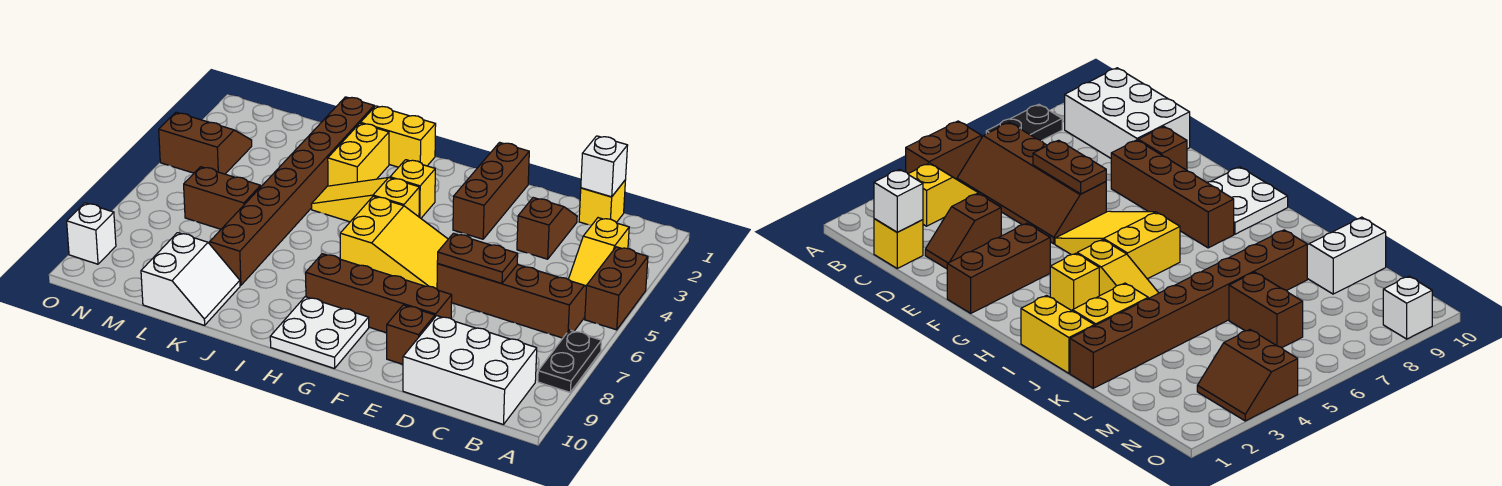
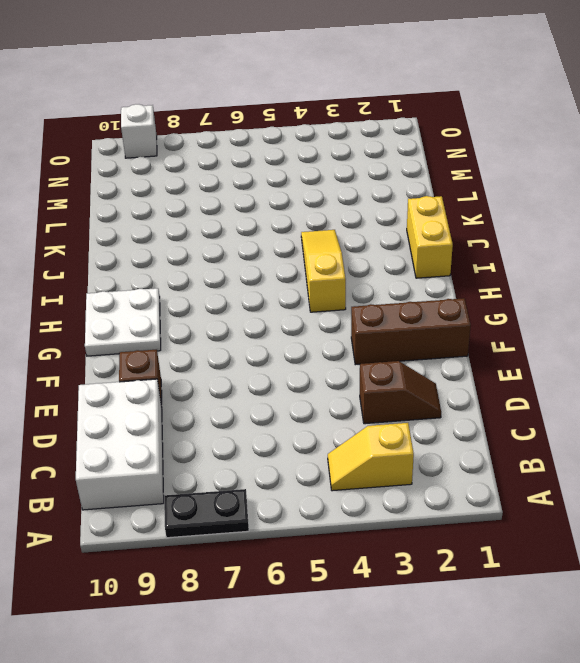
none -> brown brick A4:A5 level 1
none -> brown slope B5:E6 level 1 top 6
none -> yellow brick C1 level 1

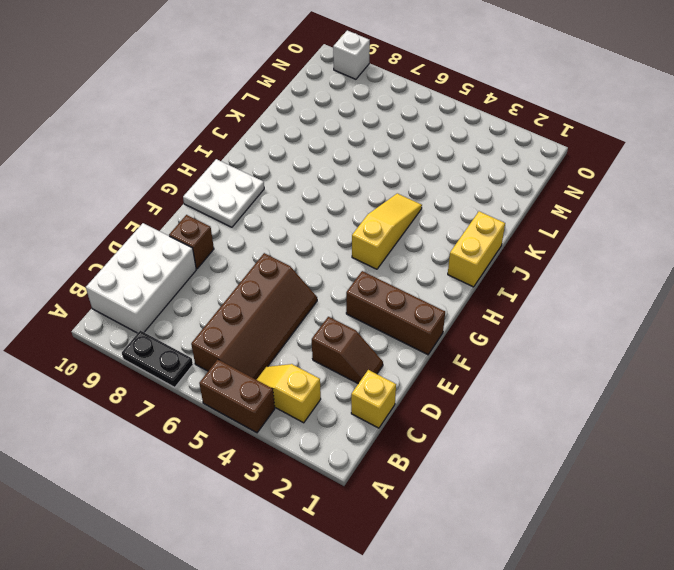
none -> brown brick E8:H8 level 1
none -> yellow slope F5:H6 level 1 top H
none -> yellow brick H3 level 1

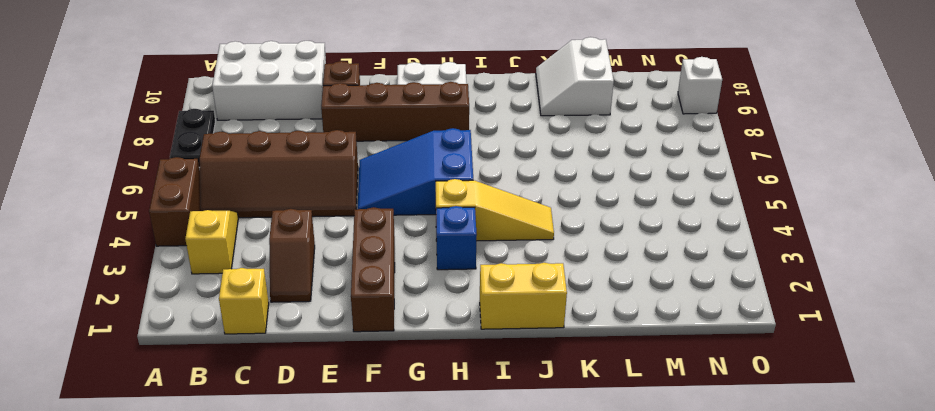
blue slope F5:H6 level 1 top H -> yellow slope F5:H6 level 1 top H
blue brick H3 level 1 -> yellow brick H3 level 1
none -> yellow brick J2:J3 level 1
none -> brown brick K1:K8 level 1
none -> brown brick L6:M6 level 1

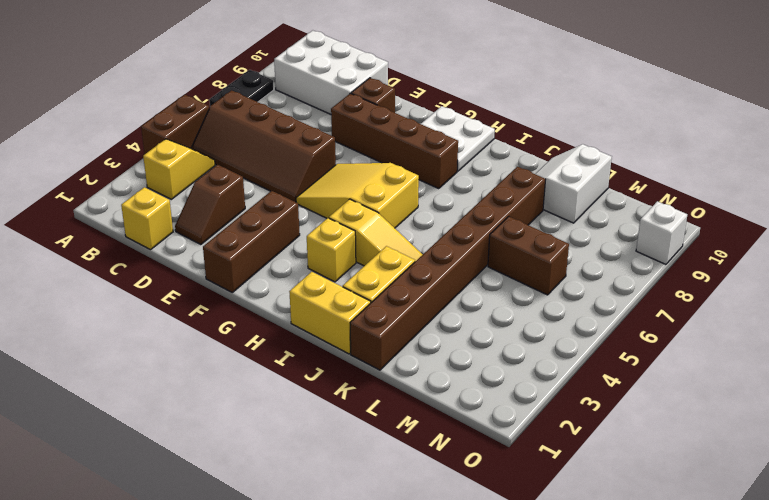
none -> brown slope N3:O4 level 1 top 4
none -> white brick C1 level 2
none -> brown plate D6:E6 level 2

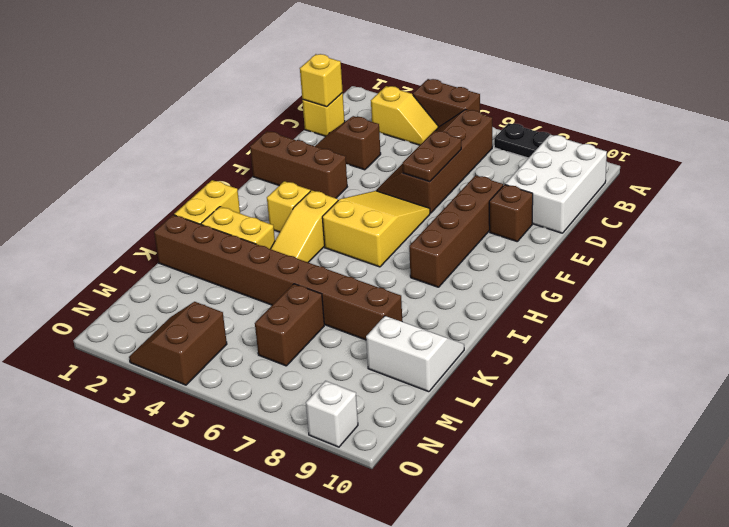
yellow brick C1 level 2 -> white brick C1 level 2
none -> white plate G9:H10 level 1

